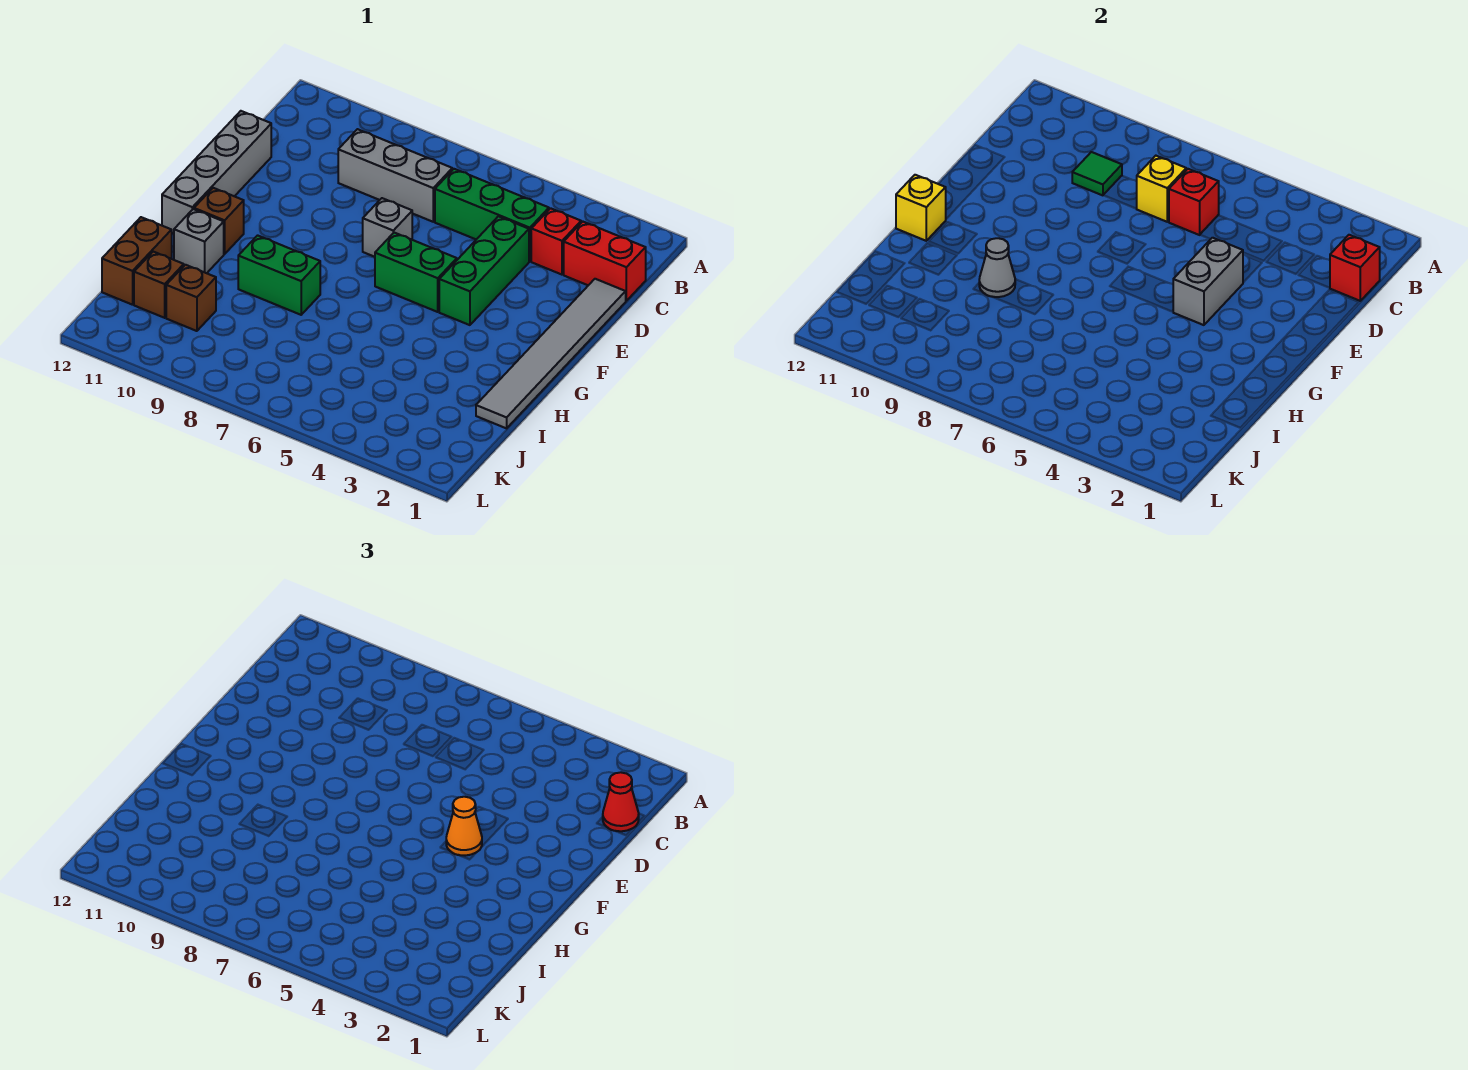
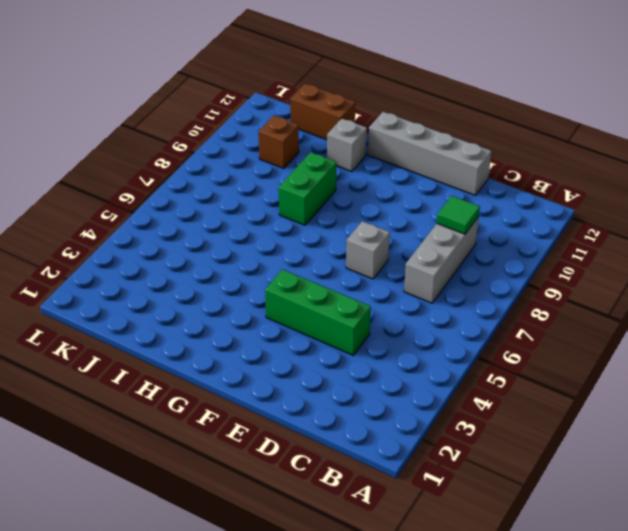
none -> red brick C1:C2 level 1
none -> red brick C3 level 1
none -> green brick C4:C6 level 1

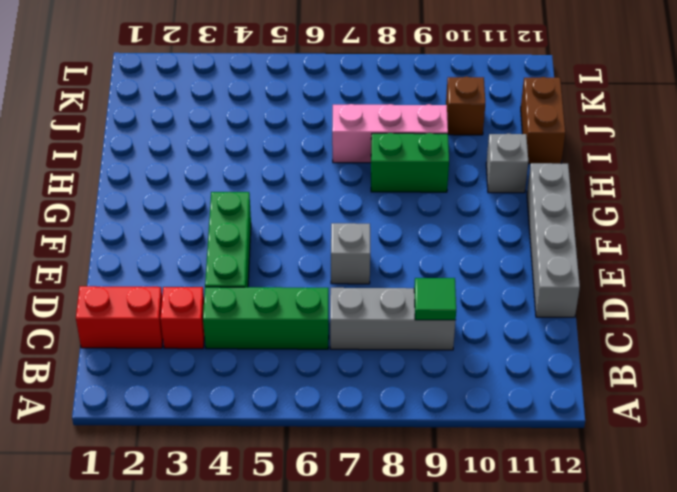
pink brick I7:I9 level 1 -> none
none -> grey tile D1:I1 level 1
none -> green brick F5:F6 level 1
none -> brown brick G11 level 1

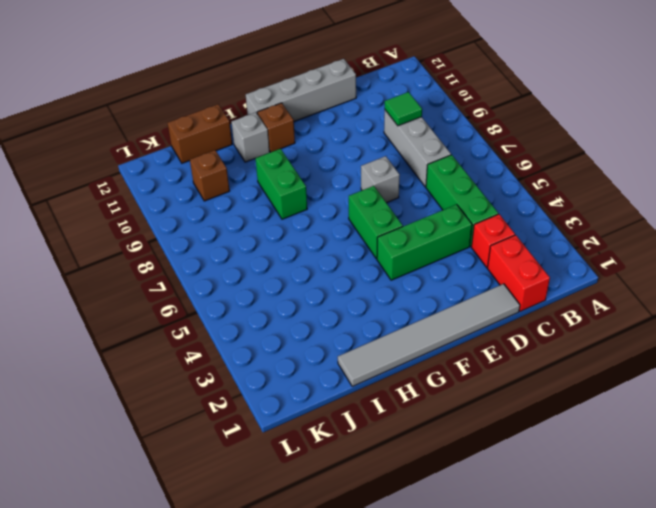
none -> brown brick J11 level 1
none -> red brick C1 level 2
none -> red brick C6 level 2

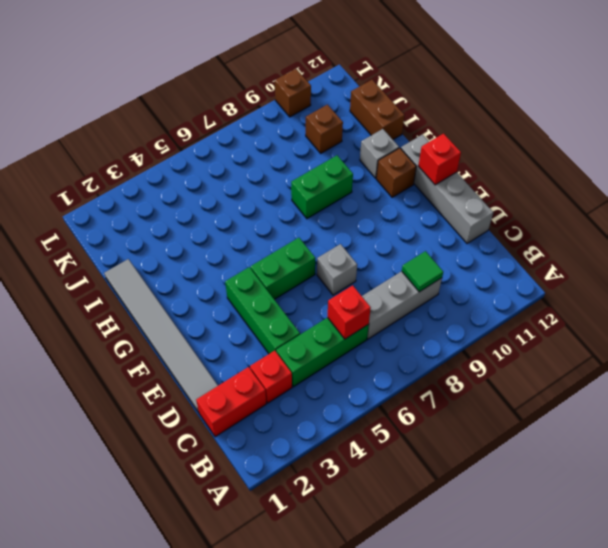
red brick F12 level 2 -> red brick C1 level 2
brown brick L10 level 1 -> brown brick J11 level 1
none -> yellow brick C7 level 2
none -> grey brick E4:F4 level 2
none -> yellow brick G12 level 2

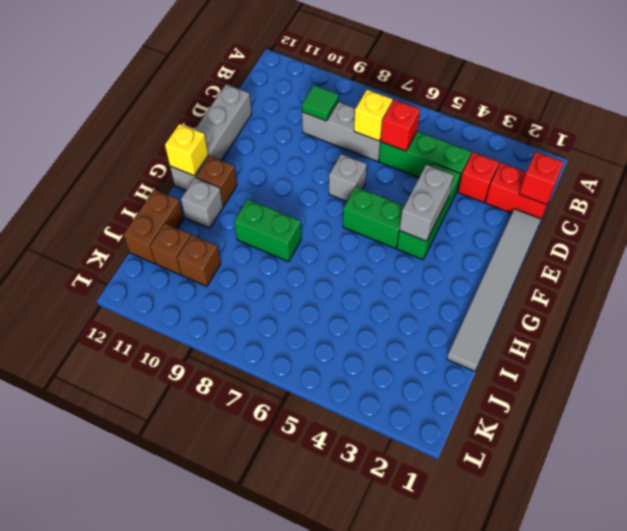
none -> grey cone H9 level 2
none -> red cone C1 level 3
none -> orange cone F4 level 3

